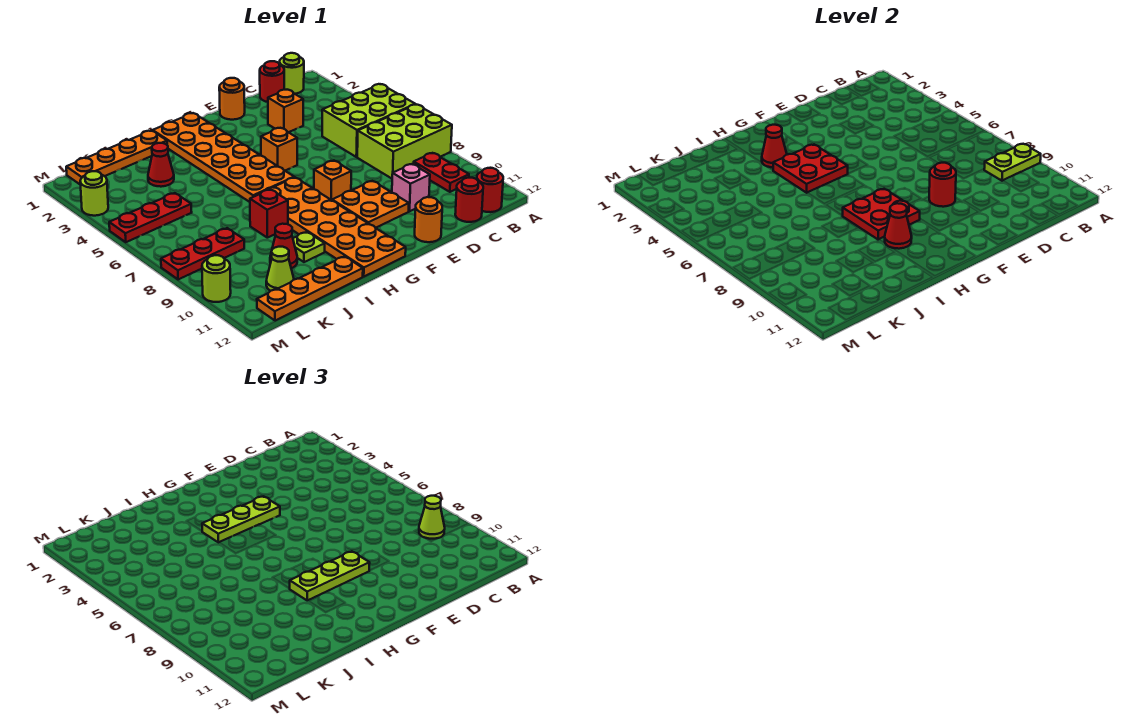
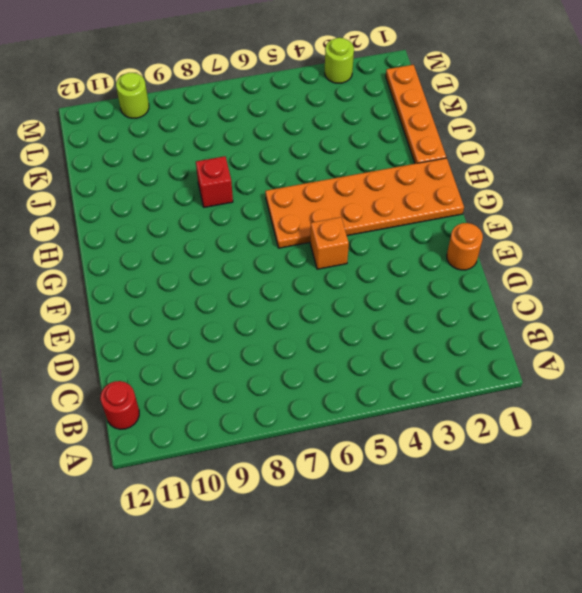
none -> lime brick A5:C6 level 1
none -> lime brick A7:C8 level 1
none -> lime round brick B1 level 1
none -> red plate B9:B10 level 1

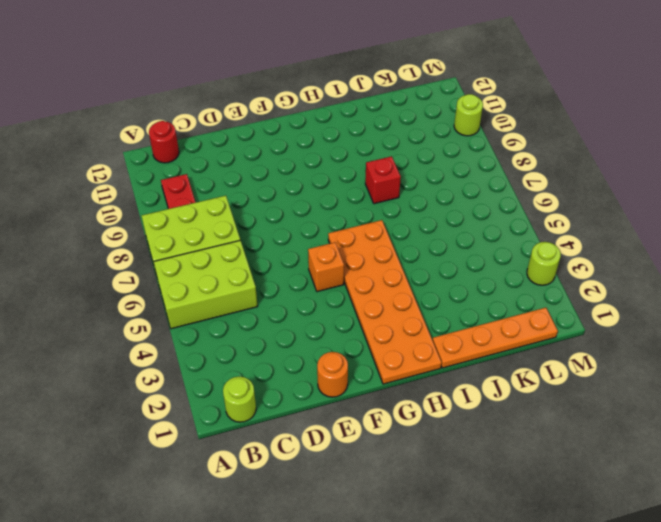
none -> red round brick C1 level 1
none -> red round brick C12 level 1
none -> orange brick D3 level 1
none -> pink brick D10 level 1

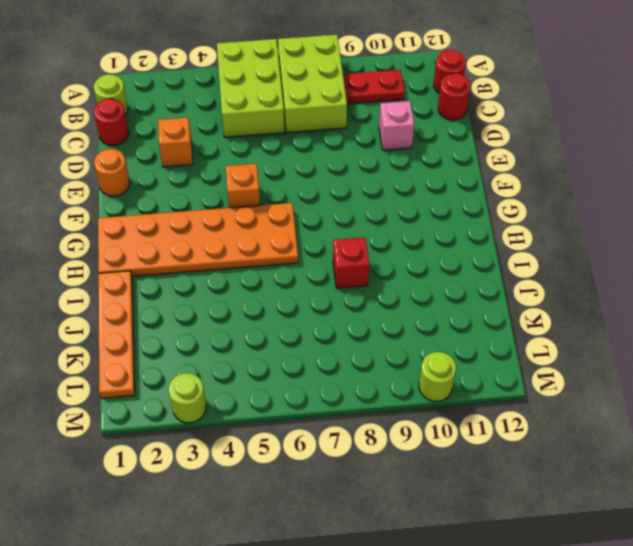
none -> orange plate E9:F10 level 1
none -> orange round brick E12 level 1
none -> orange brick F8 level 1
none -> orange plate G7:H12 level 1

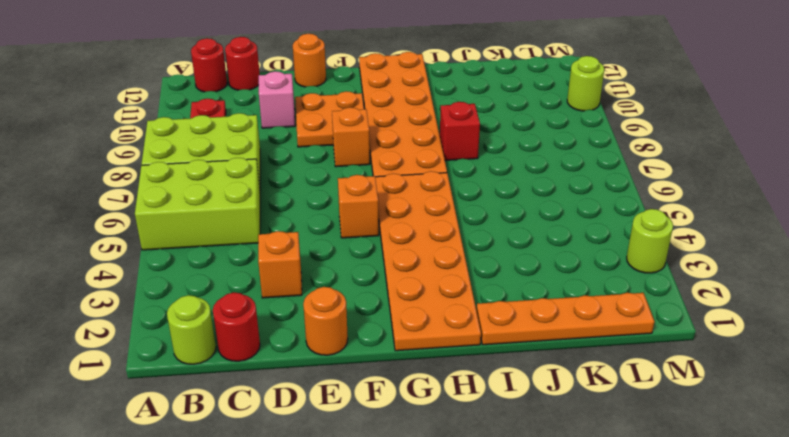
none -> lime plate I10 level 1
none -> orange plate I12:L12 level 1
none -> red cone J3 level 1
none -> red cone J10 level 1

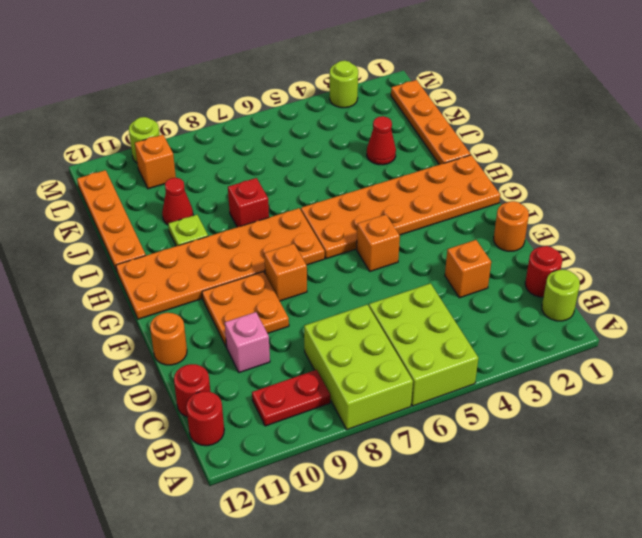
orange brick L10 level 1 -> none
none -> red plate K5:M5 level 1
none -> red plate K8:M8 level 1
none -> lime cone K11 level 1
none -> lime plate A9:B9 level 2

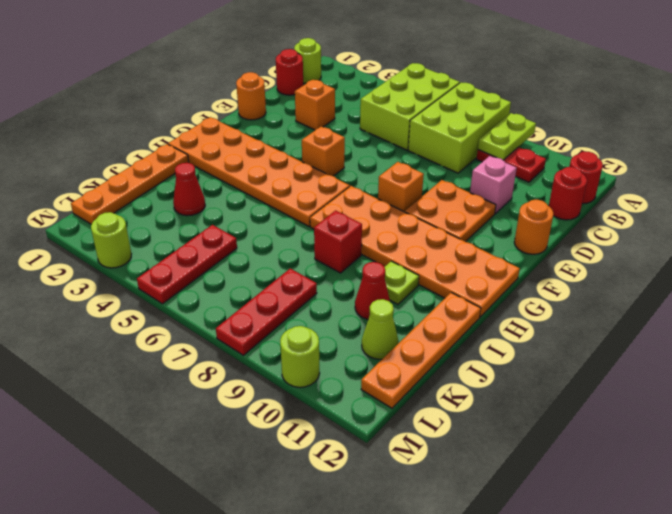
none -> red round brick E9 level 2
none -> red plate G4:H5 level 2
none -> red plate G8:H9 level 2
none -> red cone H3 level 2

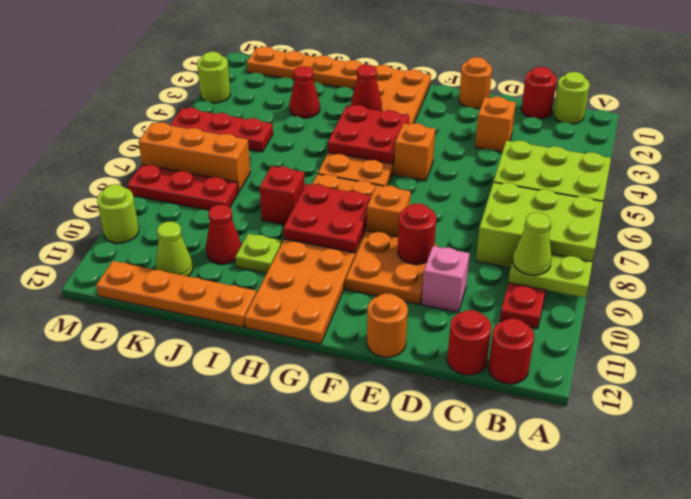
orange brick K7:M7 level 1 -> none
none -> red cone H10 level 2
none -> lime plate F4:H4 level 3
none -> lime plate F9:H9 level 3

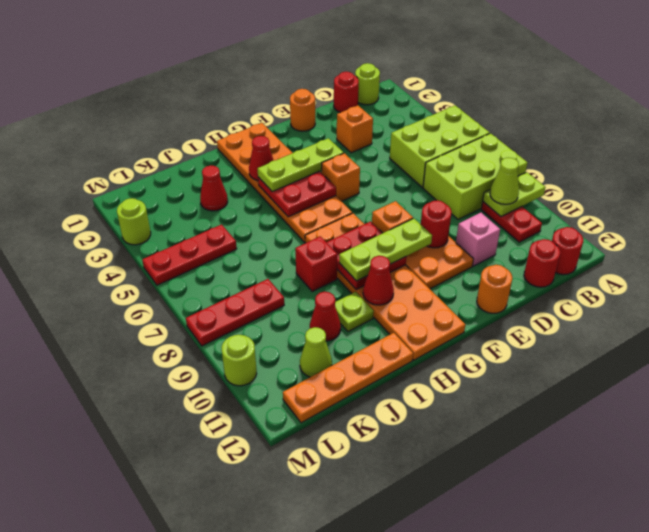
none -> orange plate I1:L1 level 1

